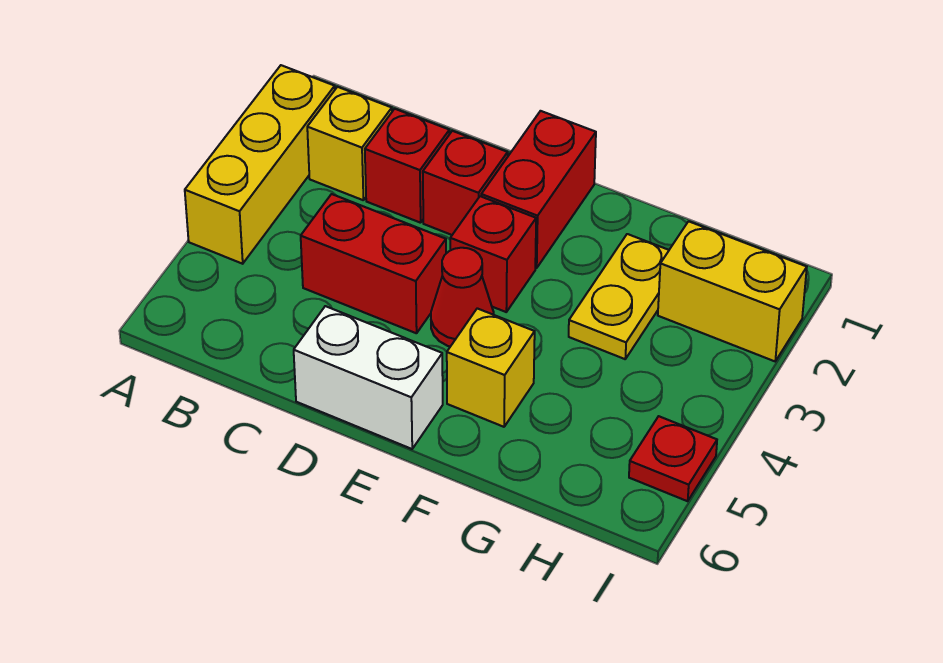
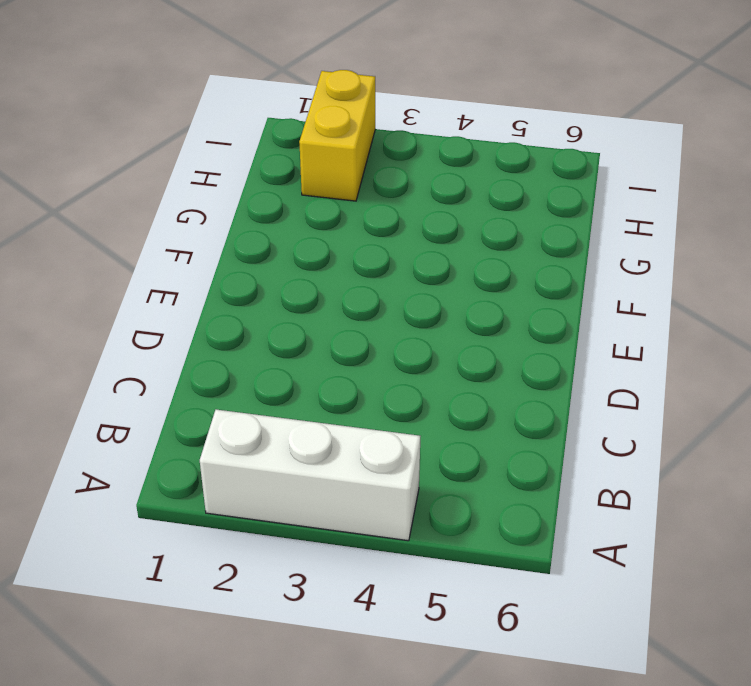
white brick A2:A4 level 1 -> yellow brick A2:A4 level 1
none -> yellow brick B2 level 1
none -> red brick C2 level 1
none -> red brick C4:D4 level 1

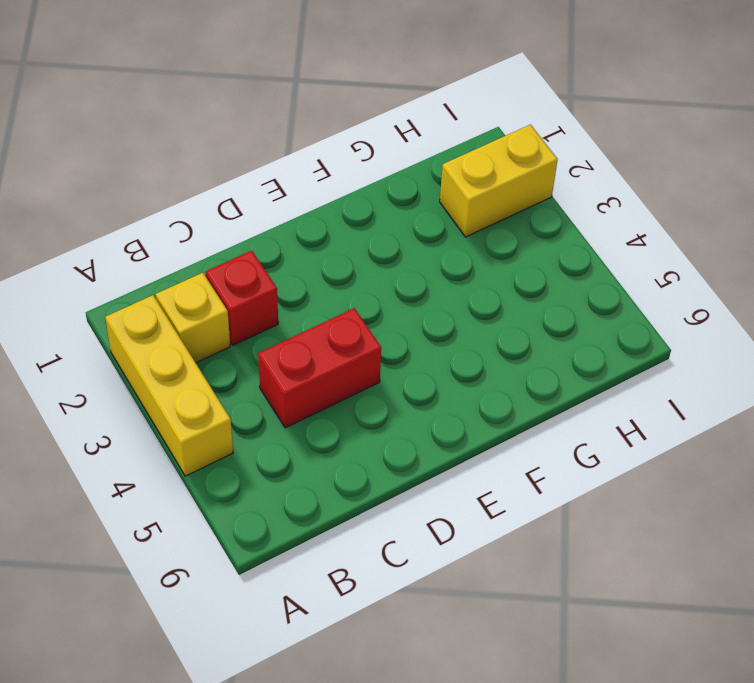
none -> red brick D2 level 1
none -> white brick D6:E6 level 1
none -> red brick E1:E2 level 1

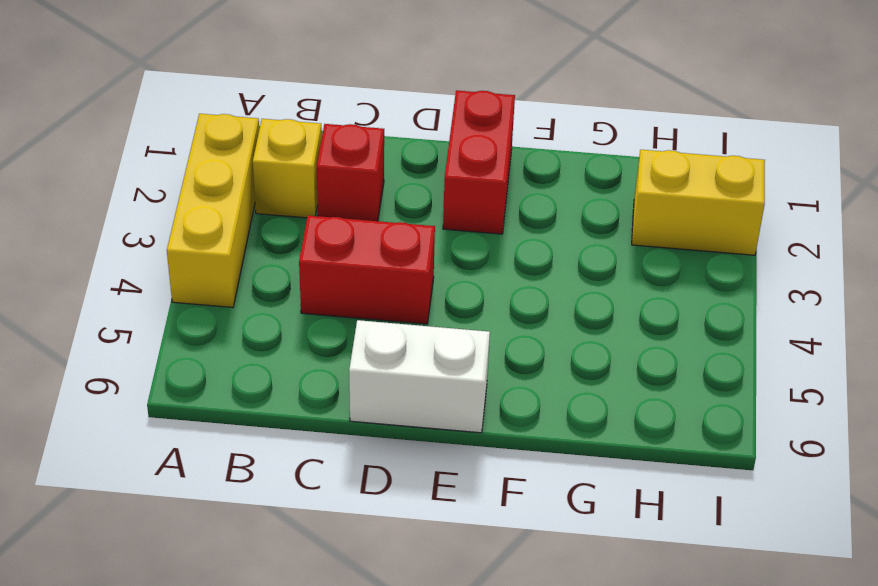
none -> red brick D2 level 1
none -> red brick E3 level 1
none -> red cone E4 level 1

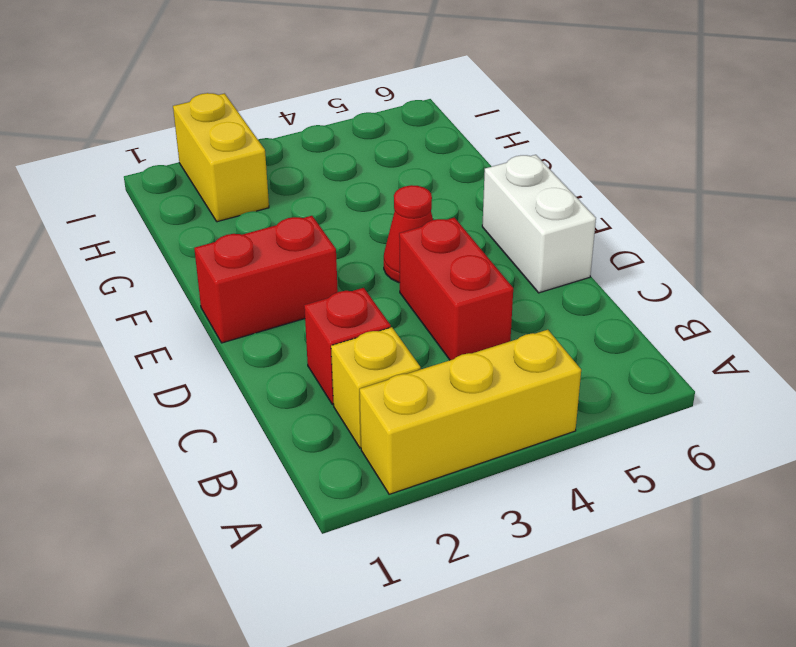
none -> red brick D2 level 1
none -> red brick E3 level 1
none -> yellow brick F5 level 1

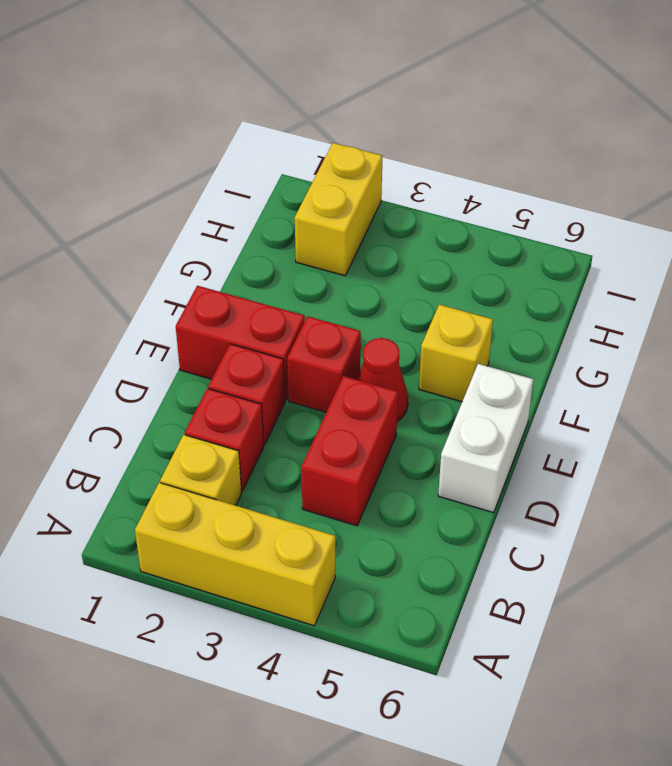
none -> yellow plate G2:G3 level 1
none -> red plate I5 level 1

